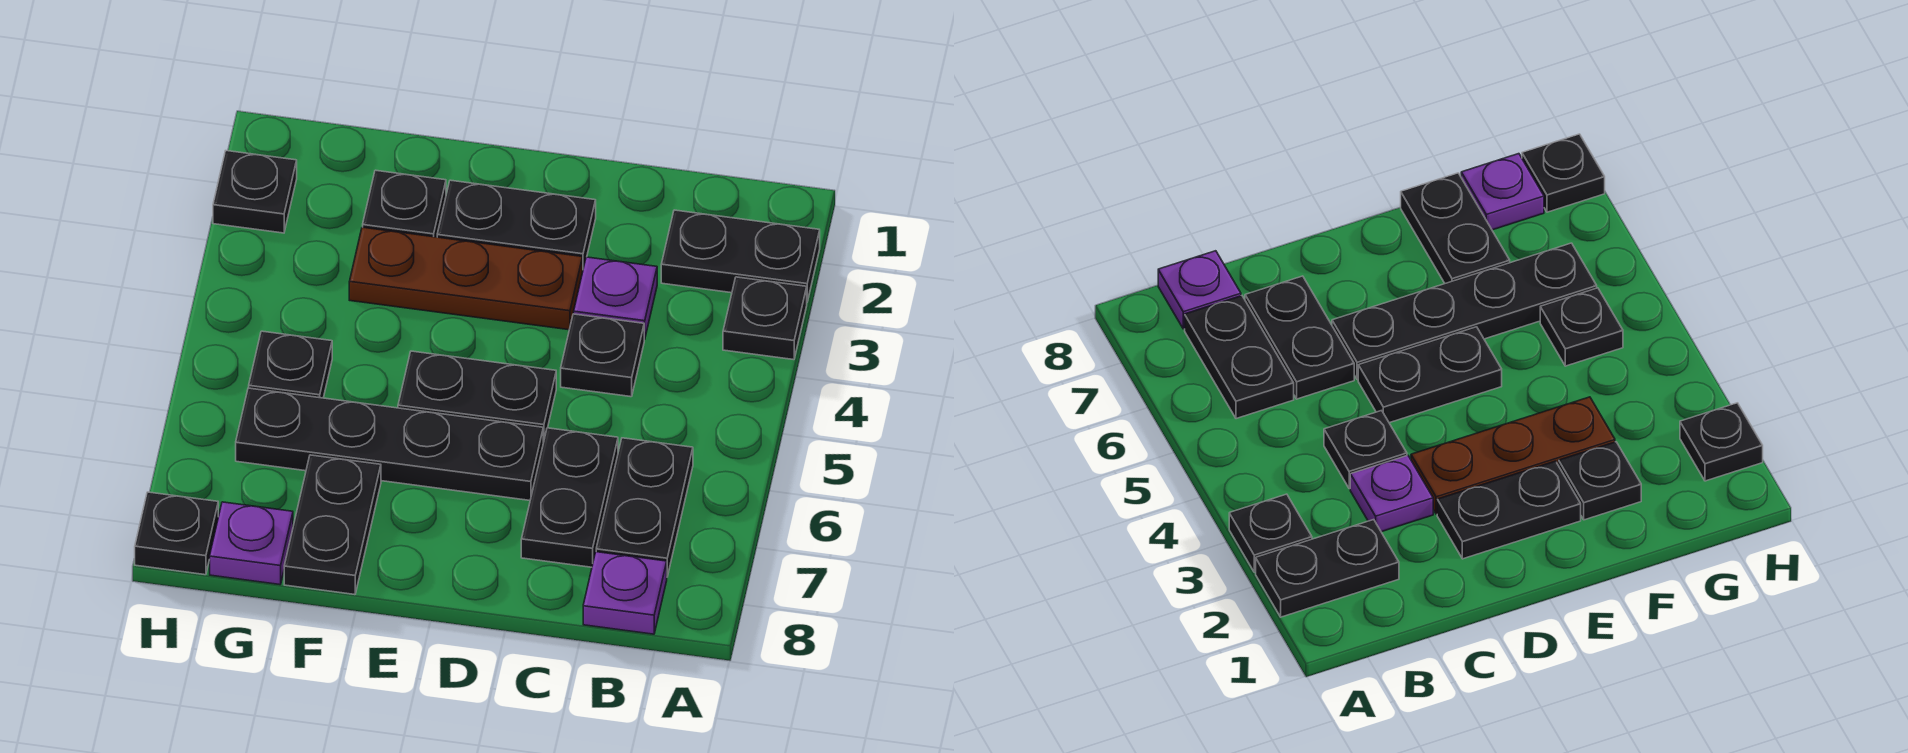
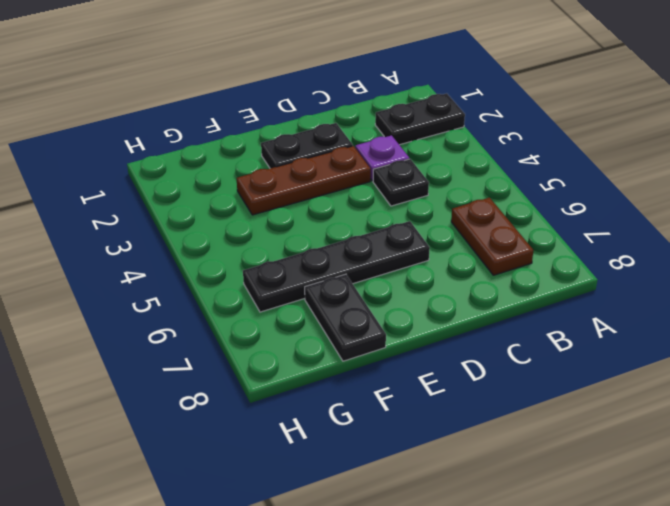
brown plate B6:B7 level 1 -> black plate B6:B7 level 1
none -> black plate A3 level 1
none -> purple plate B8 level 1
none -> black plate C6:C7 level 1

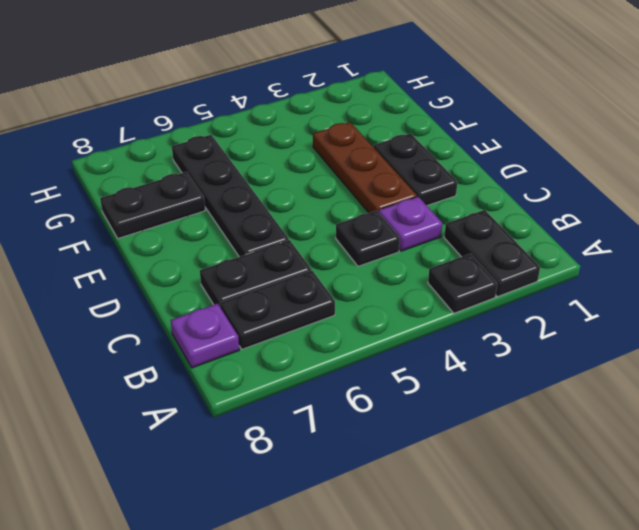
none -> black plate D5:E5 level 1
none -> black plate F2 level 1
none -> black plate G5 level 1

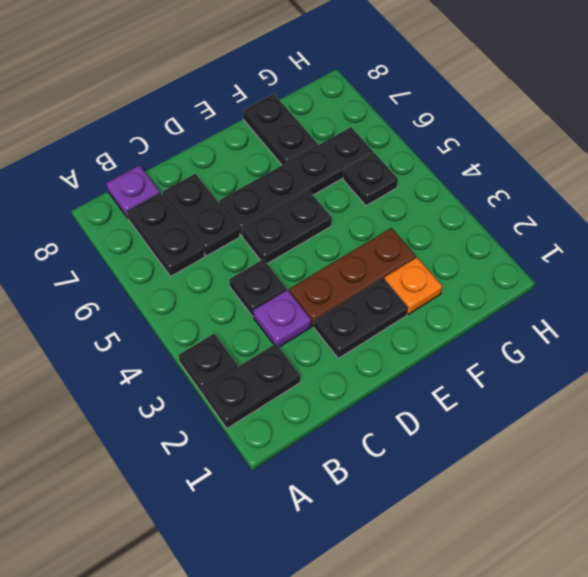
orange plate F2 level 1 -> black plate F2 level 1
none -> purple plate G8 level 1
none -> black plate H2 level 1
none -> black plate H8 level 1

